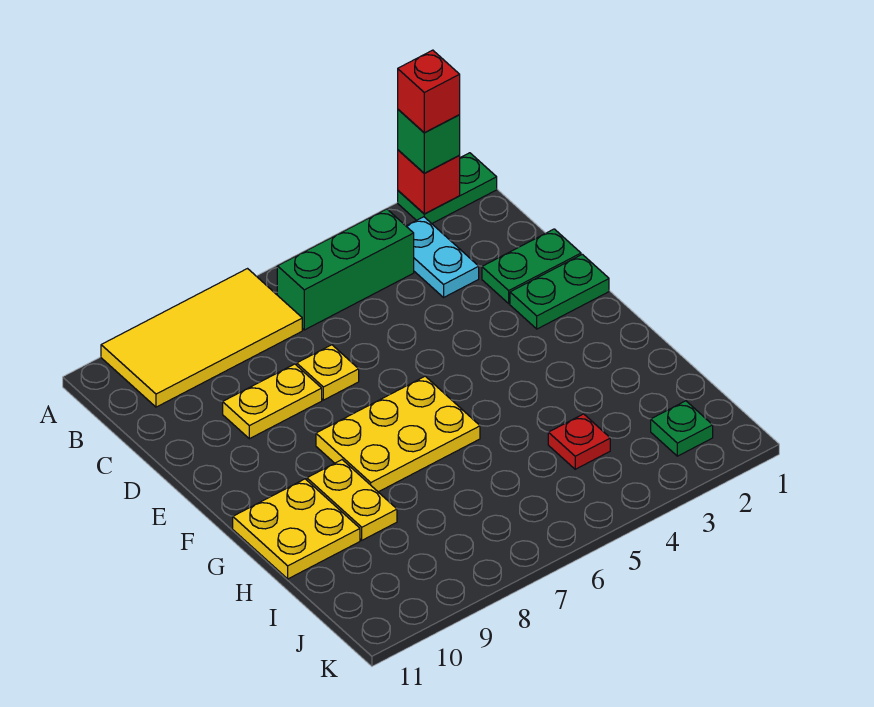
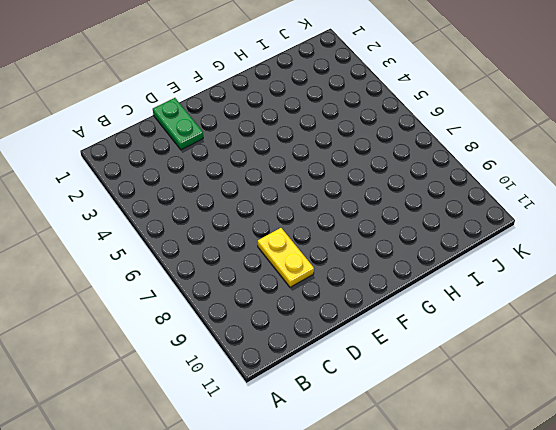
none -> green plate A1:A2 level 1
none -> yellow tile A7:B10 level 1
none -> cyan plate B3:C3 level 1

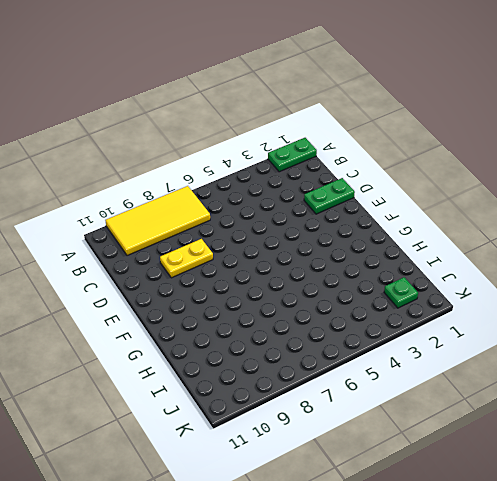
none -> cyan plate B3:C3 level 1
none -> green brick B4:B6 level 1
none -> yellow plate D7 level 1

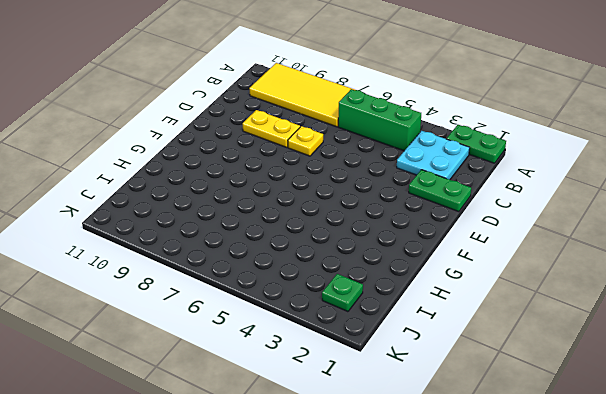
cyan plate B2:C3 level 1 -> cyan plate B3:C3 level 1
none -> green plate E1:E2 level 1
none -> yellow plate F6:G8 level 1
none -> yellow plate G9:H9 level 1

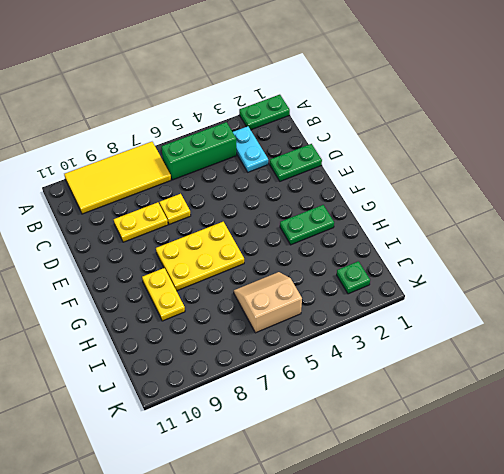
green plate G2:G3 level 1 -> green plate E1:E2 level 1
tan slope I5:J6 level 1 top J -> none
none -> yellow plate G10:H11 level 1
none -> red plate I4 level 1
none -> red brick A2 level 2

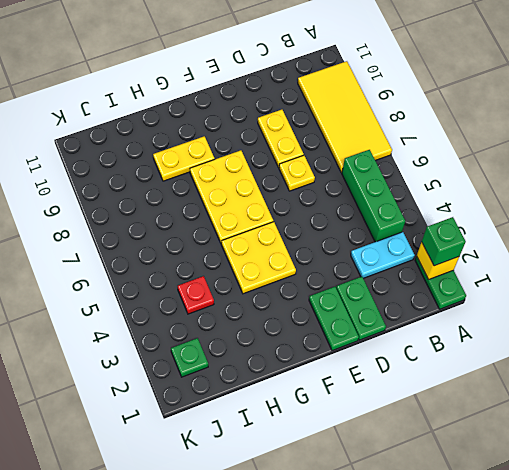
yellow brick A2 level 2 -> red brick A2 level 2
yellow plate F4:G5 level 1 -> yellow plate G10:H11 level 1
none -> red brick A2 level 4

